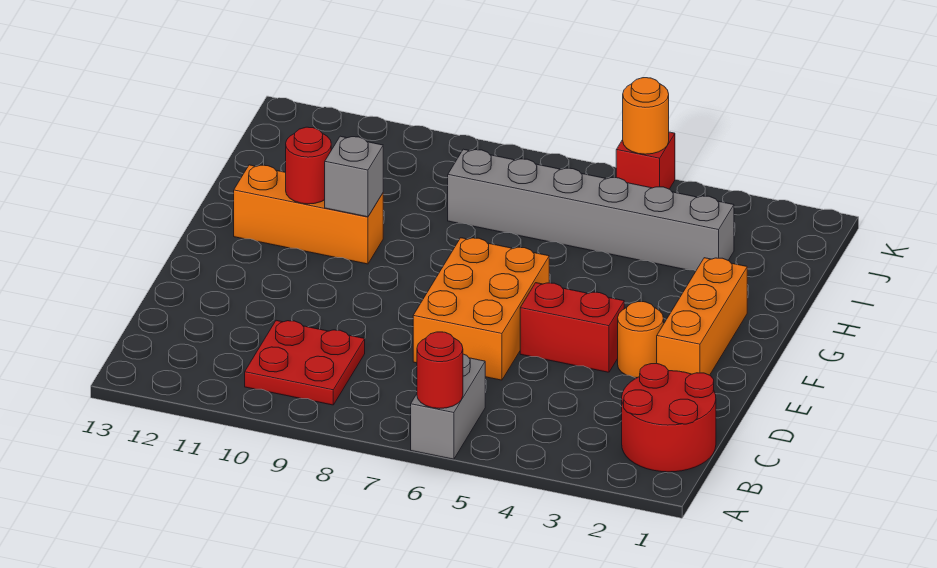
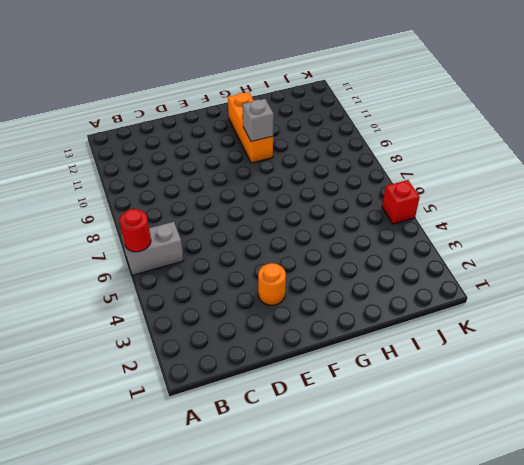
none -> red round brick B1:C2 level 1
none -> red plate B9:C10 level 1
none -> orange brick D6:F7 level 1

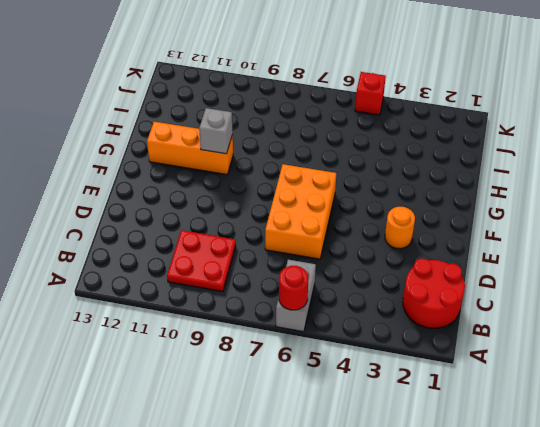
none -> orange brick E2:G2 level 1
none -> red brick E4:E5 level 1
none -> grey brick I3:I8 level 1

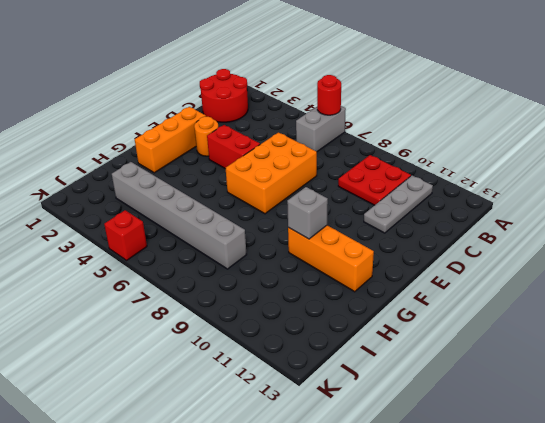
grey plate B11:D11 level 1 -> none
none -> red round brick G11 level 2
none -> orange round brick K5 level 2

